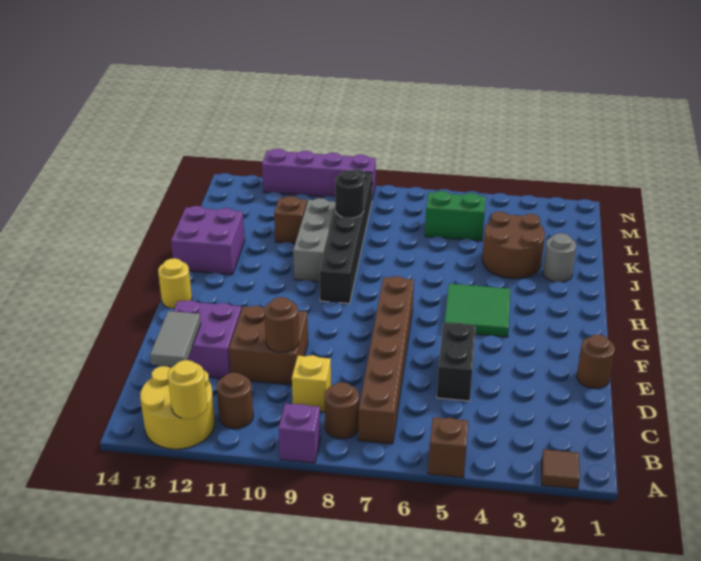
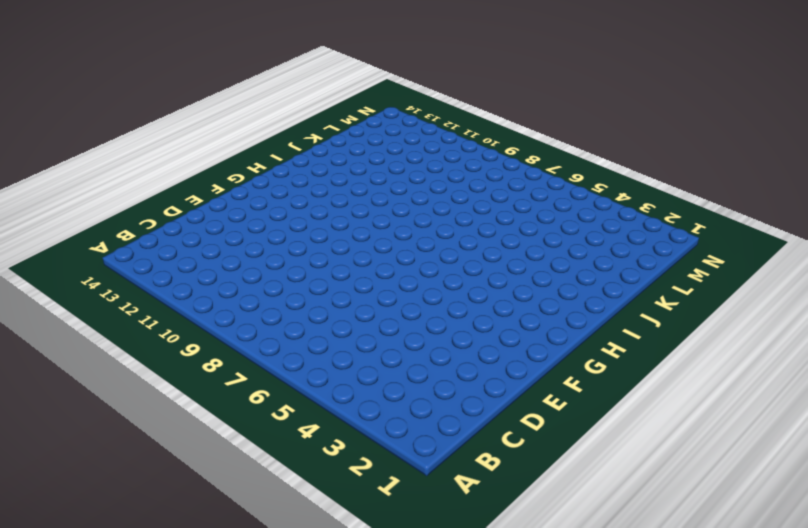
none -> brown tile A2 level 1
none -> brown brick A5 level 1
none -> purple brick A9 level 1

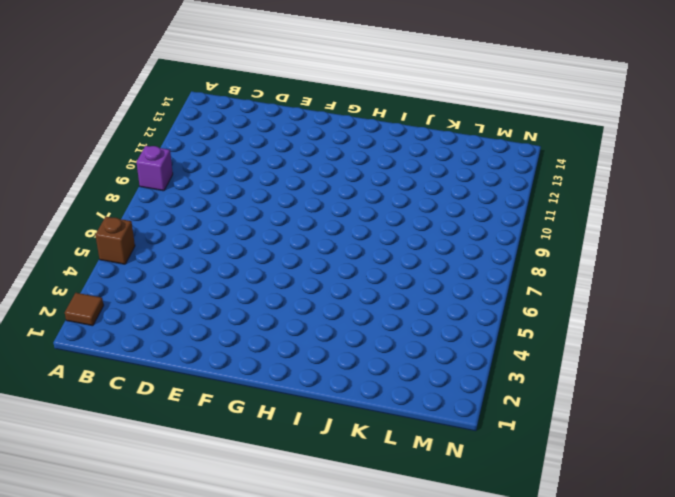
none -> yellow round brick A12:B13 level 1
none -> brown brick B7:G7 level 1
none -> brown round brick B8 level 1

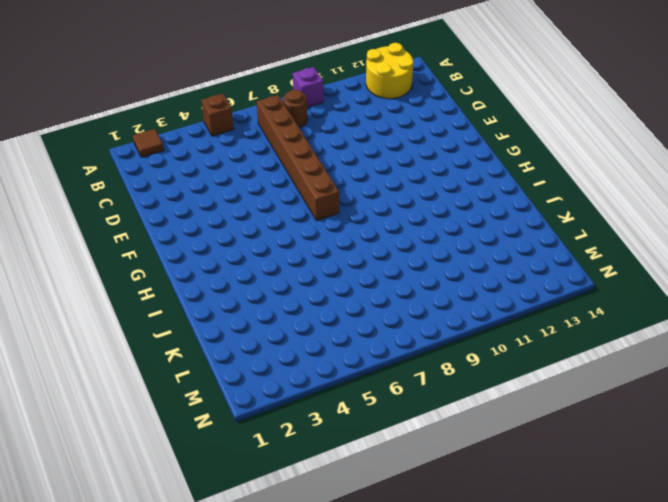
none -> brown round brick B11 level 1
none -> yellow brick C9 level 1
none -> black brick D5:E5 level 1

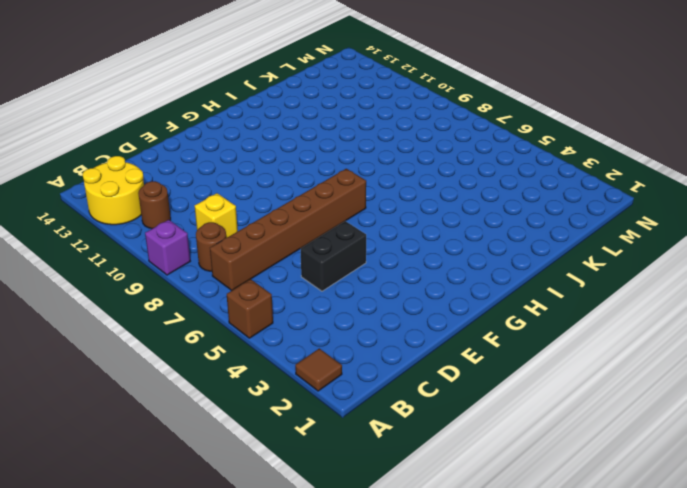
none -> brown brick D10:E11 level 1
none -> purple brick D12:E13 level 1
none -> brown round brick E1 level 1

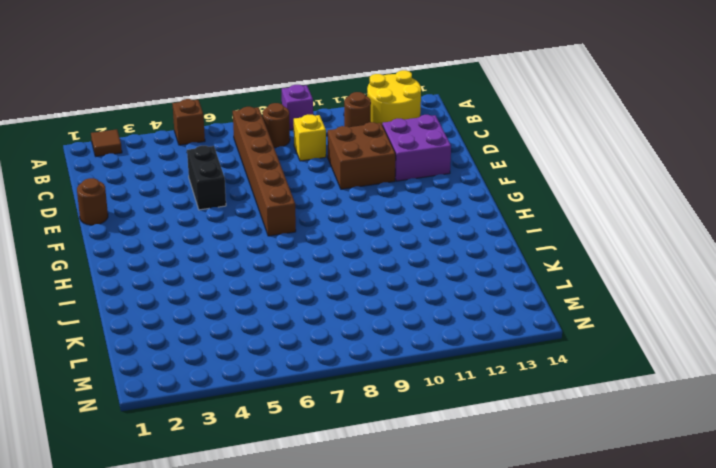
none -> green tile G4:H5 level 1
none -> yellow round brick G14 level 1
none -> black brick H9:M9 level 1

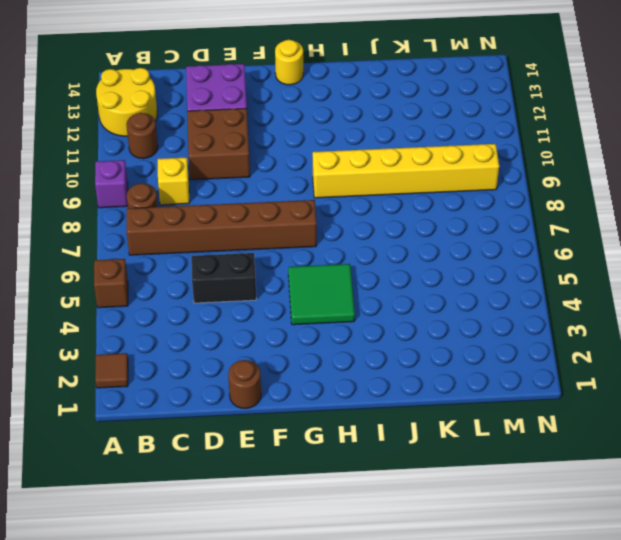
yellow brick H9:M9 level 1 -> black brick H9:M9 level 1
none -> grey brick I10:K10 level 1
none -> purple brick I13:J14 level 1
none -> grey round brick J2 level 1

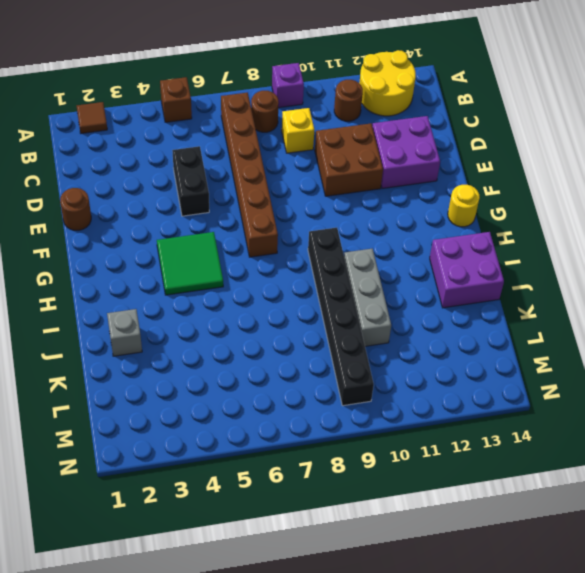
grey brick J2 level 1 -> grey round brick J2 level 1
none -> brown round brick J3:K4 level 1
none -> brown brick K11 level 1
none -> green brick L5:L6 level 1

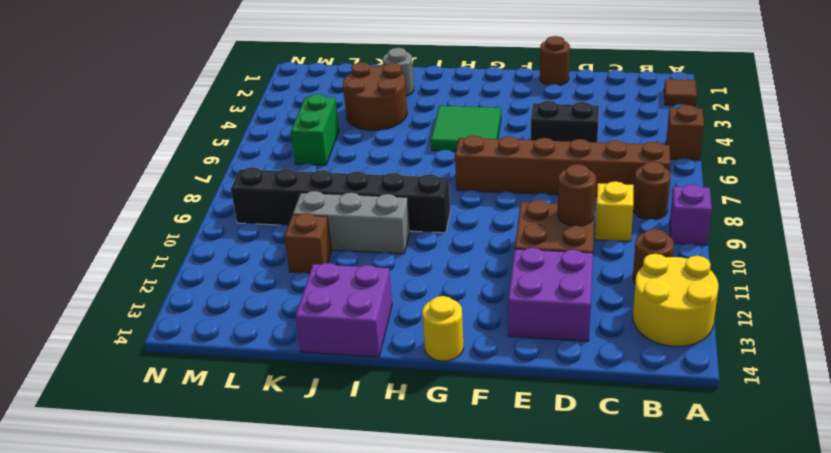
none -> purple brick N9:N12 level 1
none -> yellow round brick A12 level 2
none -> grey tile C13:D13 level 2

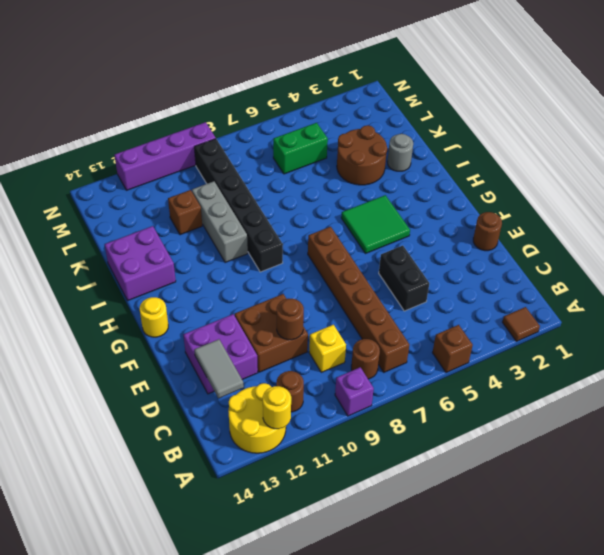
none -> black round brick K9 level 2

